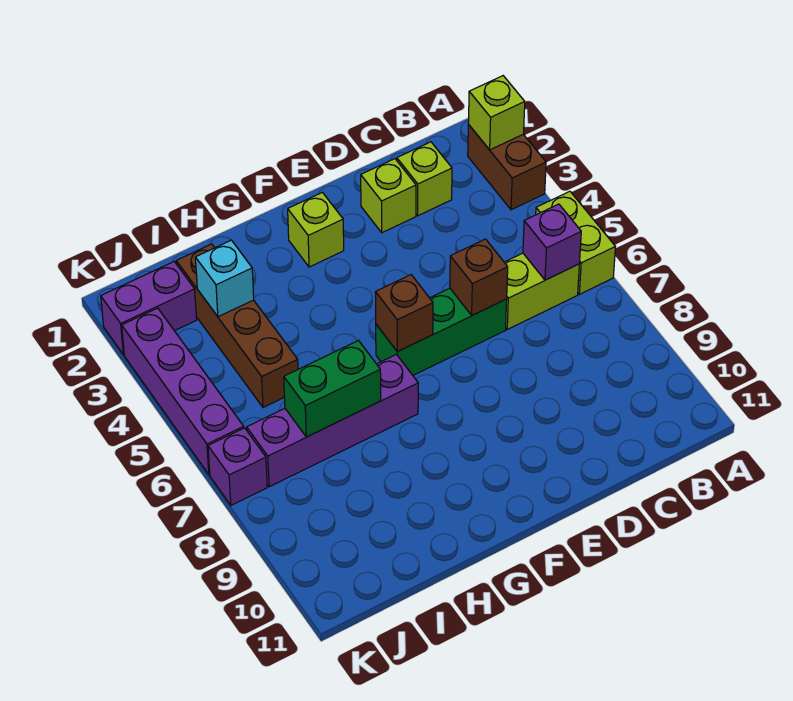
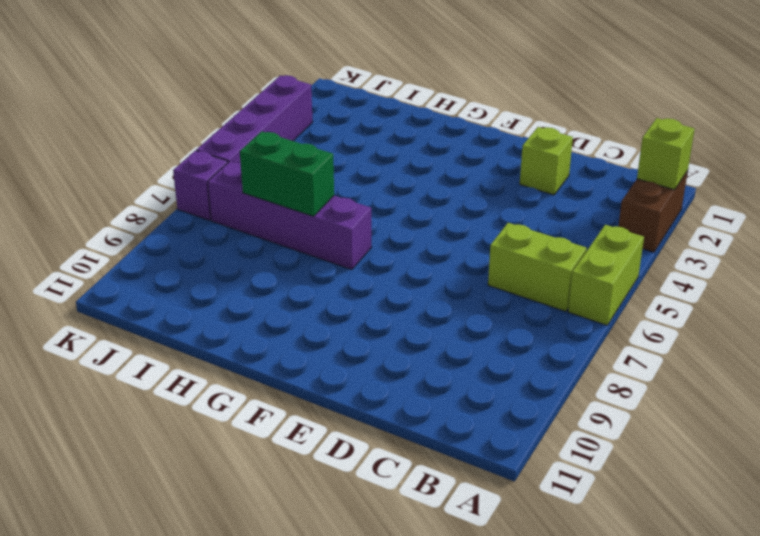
none -> lime brick C2 level 1
none -> green brick D6:F6 level 1
none -> lime brick F2 level 1

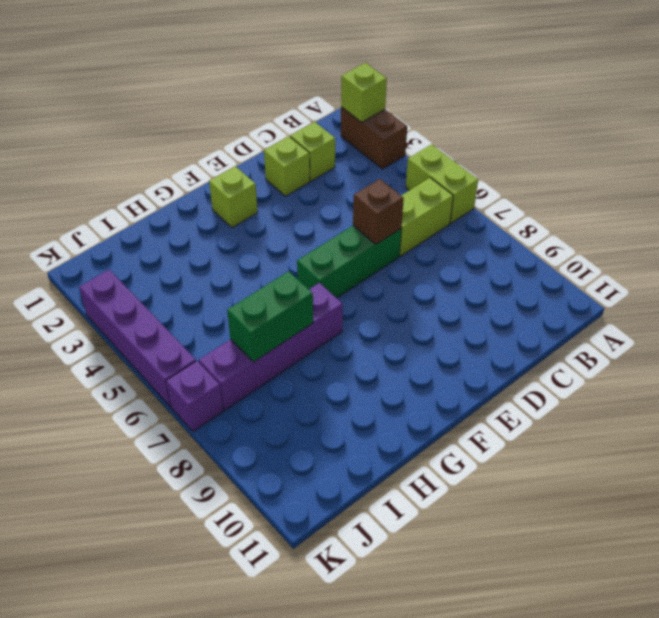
none -> brown brick I2:I5 level 1
none -> purple brick J2:K2 level 1
none -> purple brick B6 level 2

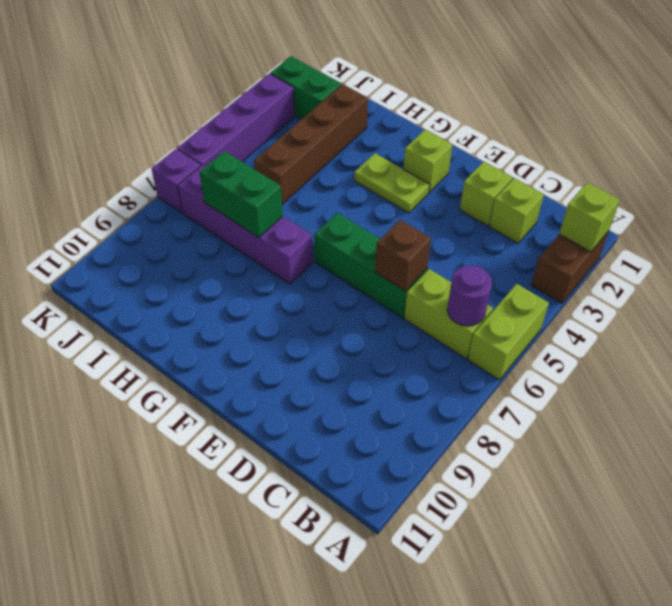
purple round brick B6 level 2 -> purple brick B6 level 2
lime plate F3:G3 level 1 -> none
green brick J2:K2 level 1 -> purple brick J2:K2 level 1
none -> brown brick F6 level 2
none -> cyan brick I3 level 2

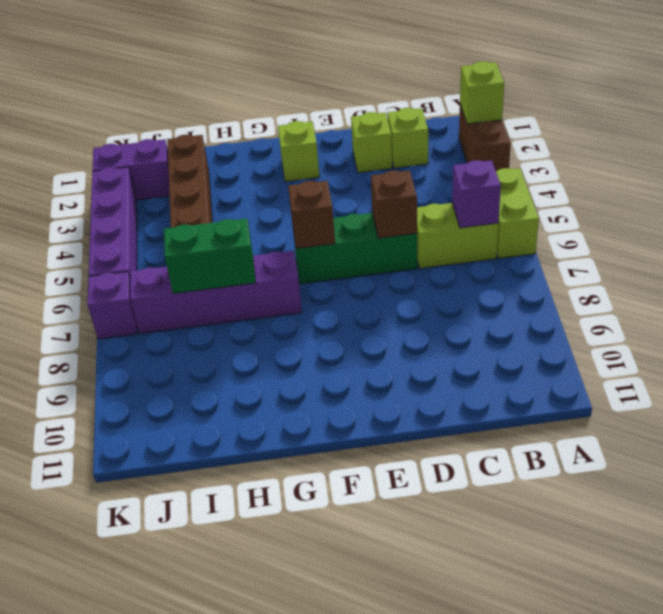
none -> cyan brick I3 level 2

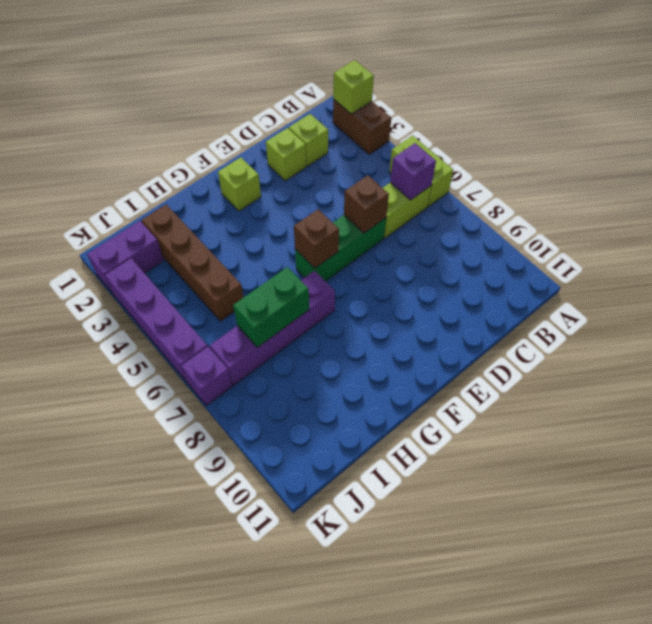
none -> cyan brick I3 level 2

